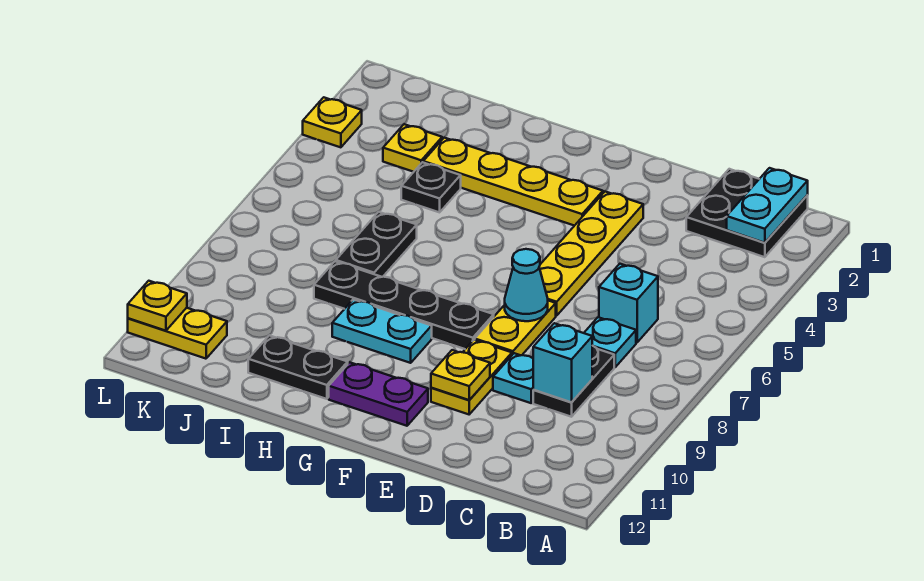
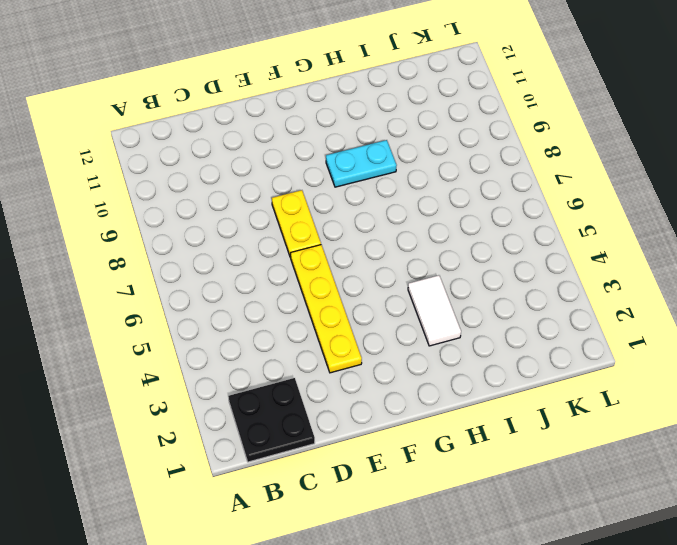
white tile H3:H4 level 1 -> yellow plate F3:I3 level 1
none -> cyan brick C6 level 1
none -> cyan plate C7 level 1
none -> black plate C8:C9 level 1

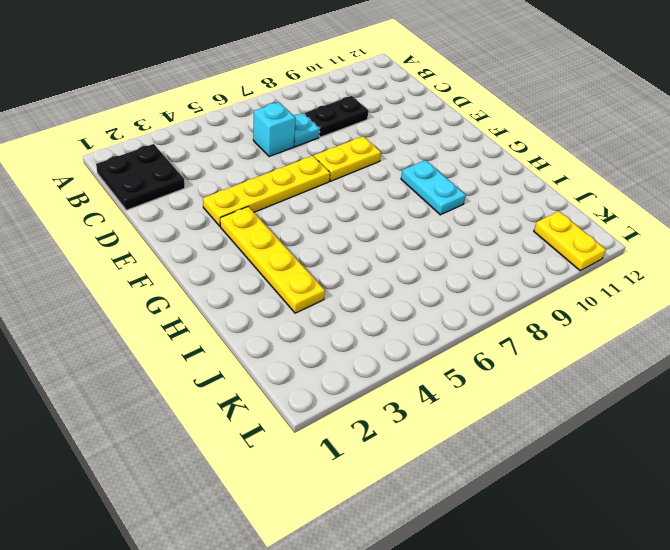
none -> cyan plate D9 level 1
none -> yellow plate E9:E10 level 1
none -> black plate F8:I8 level 1

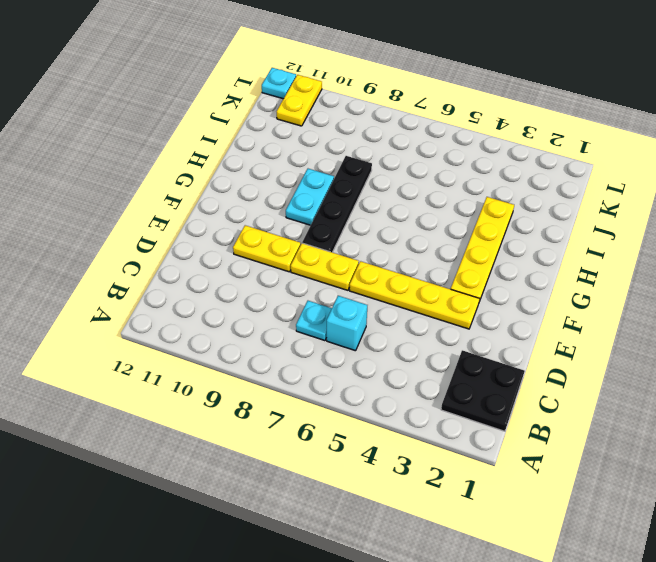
cyan plate L12 level 1 -> cyan plate D9 level 1
none -> black plate C8:C9 level 1
none -> purple plate F11:G11 level 1
none -> black plate H11:I11 level 1

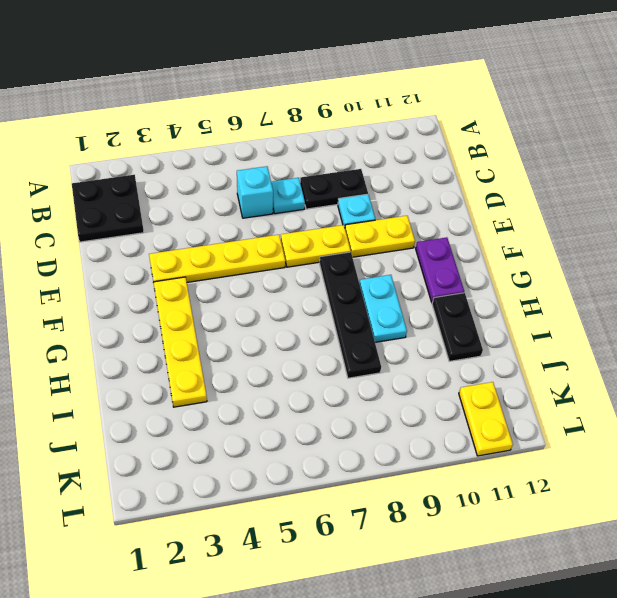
none -> black plate I4 level 1
none -> black plate I6:I7 level 1
none -> yellow plate J3 level 1

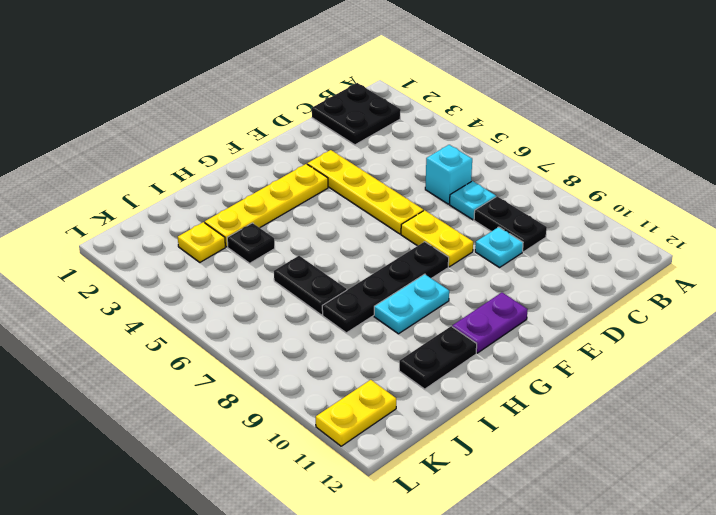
none -> yellow plate E9:E10 level 1
none -> yellow plate L3 level 1
none -> cyan plate B1:B2 level 2

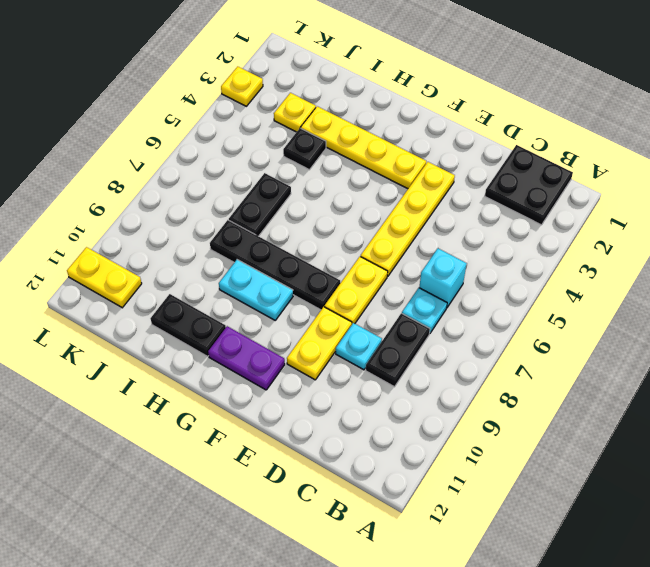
none -> cyan plate B1:B2 level 2
none -> cyan brick C9 level 2
none -> cyan cone E7 level 2

